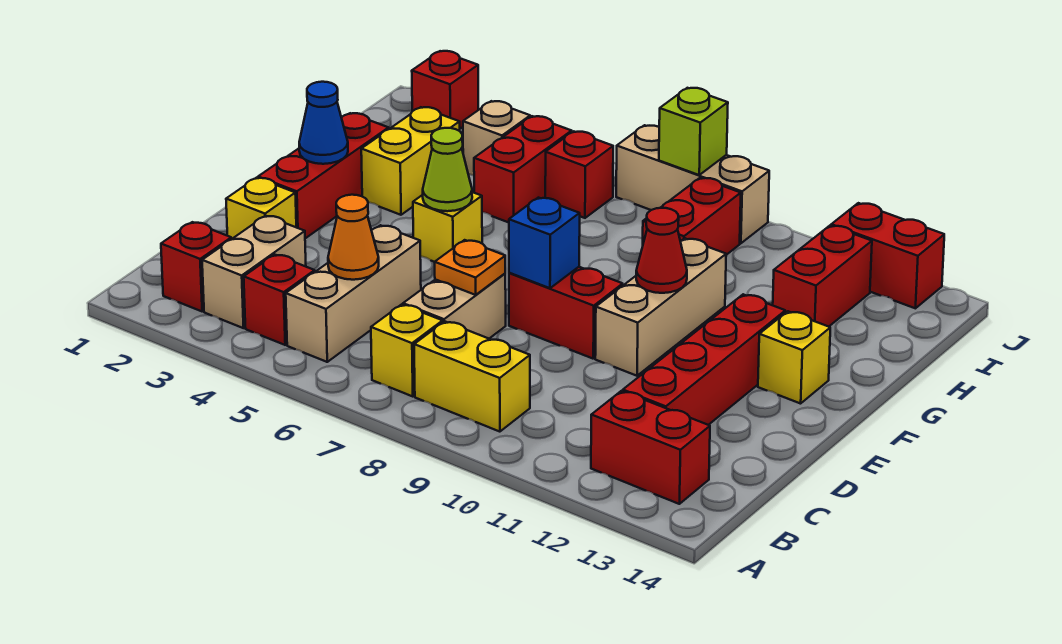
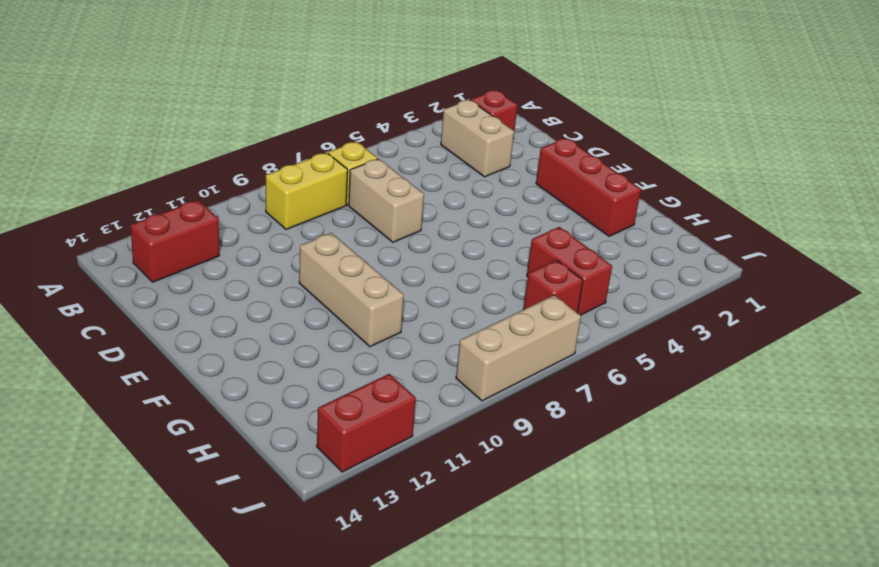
none -> red brick B4 level 1
none -> tan brick B5:D5 level 1
none -> red brick C12:F12 level 1
none -> yellow brick D2 level 1

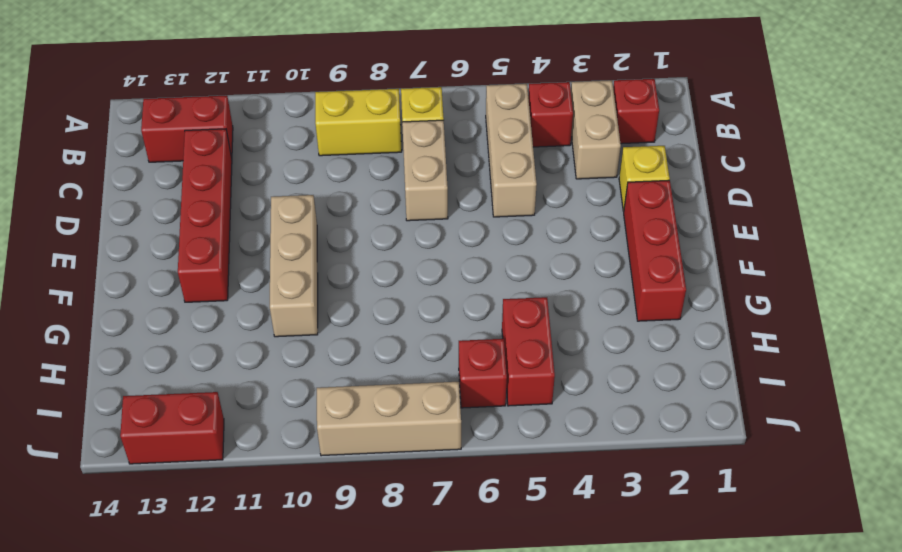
none -> red brick E8:E9 level 1
none -> yellow brick F5 level 1
none -> yellow brick F13 level 1
none -> yellow brick G3:H3 level 1

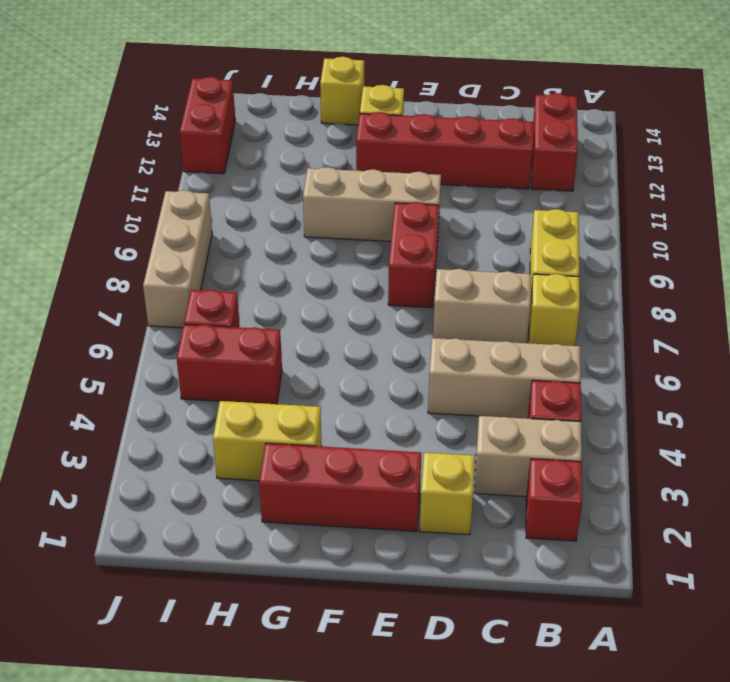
yellow brick G14 level 1 -> yellow brick F5 level 1
none -> red brick H9:I9 level 1
none -> red brick H12:I12 level 1
none -> tan brick I4 level 1
none -> red brick J2 level 1

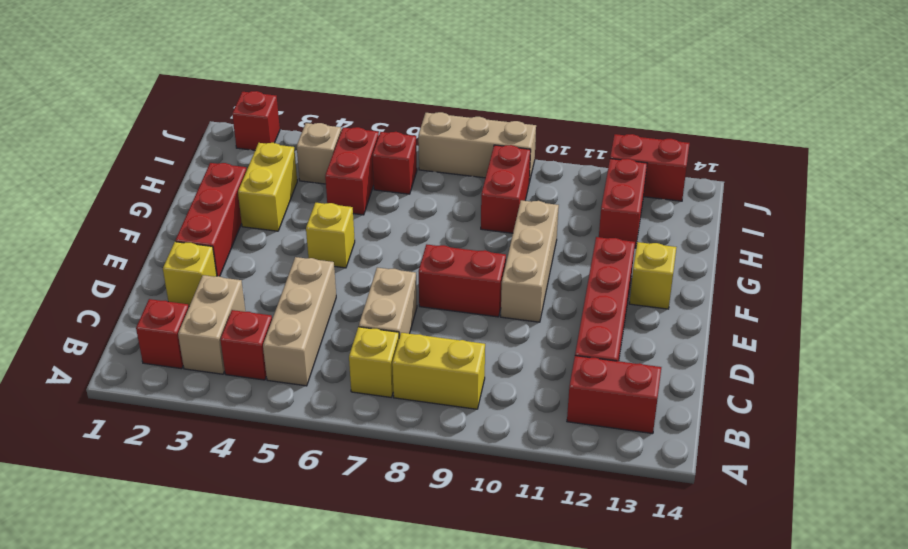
none -> orange cone C5 level 2
none -> orange plate D7 level 2
none -> blue brick E8 level 2
none -> blue cone F2 level 2

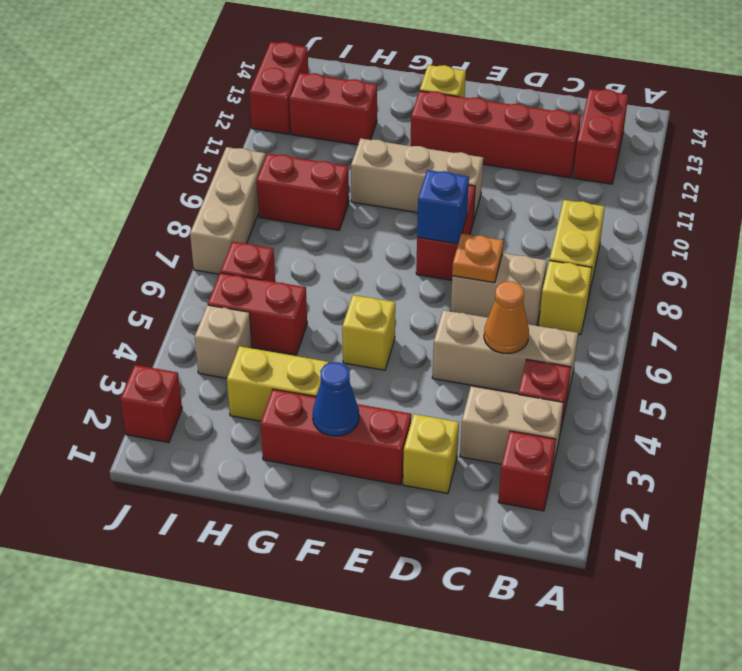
none -> lime cone F5 level 2
none -> red cone F10 level 2
none -> lime brick J8 level 2

